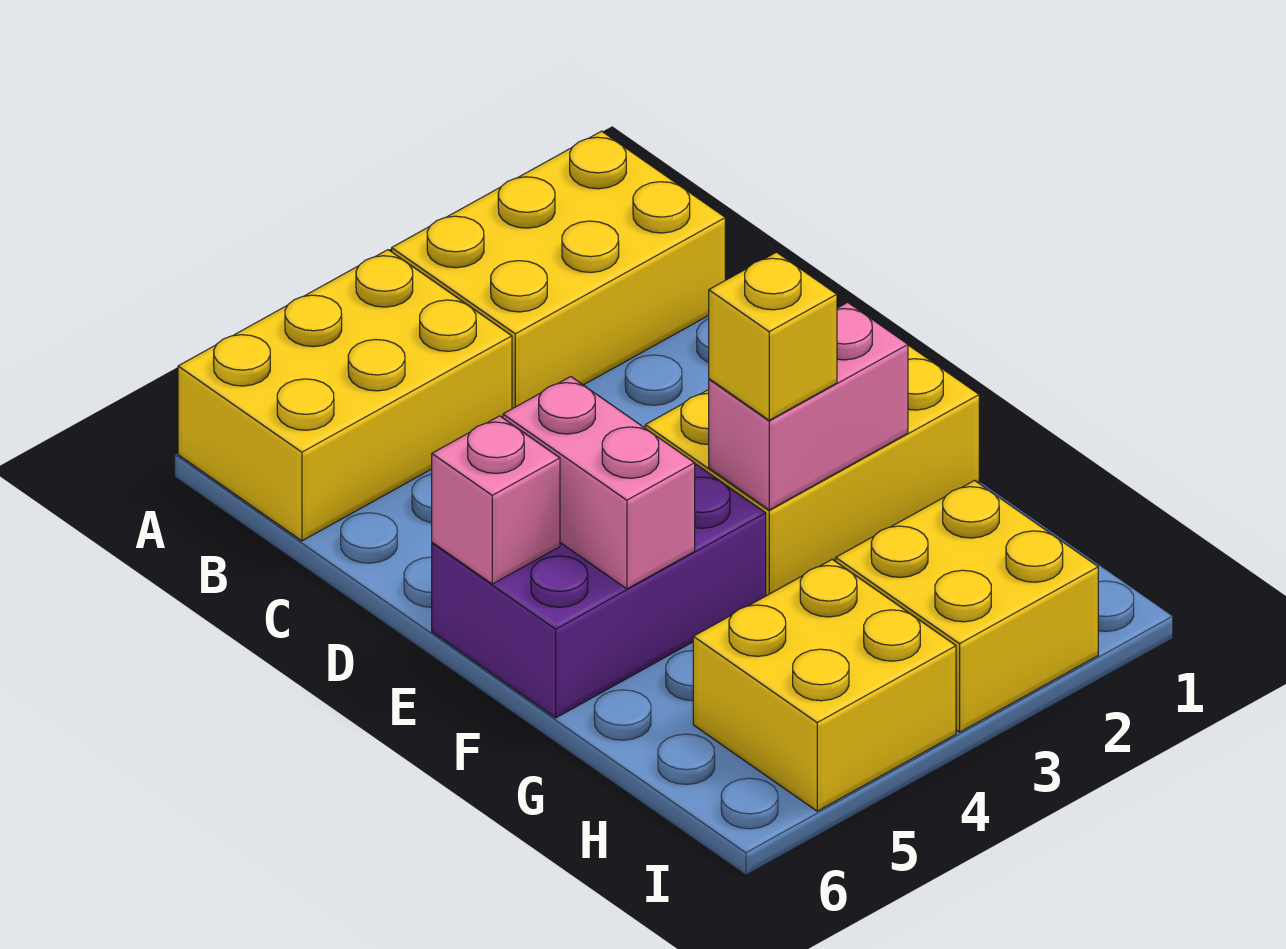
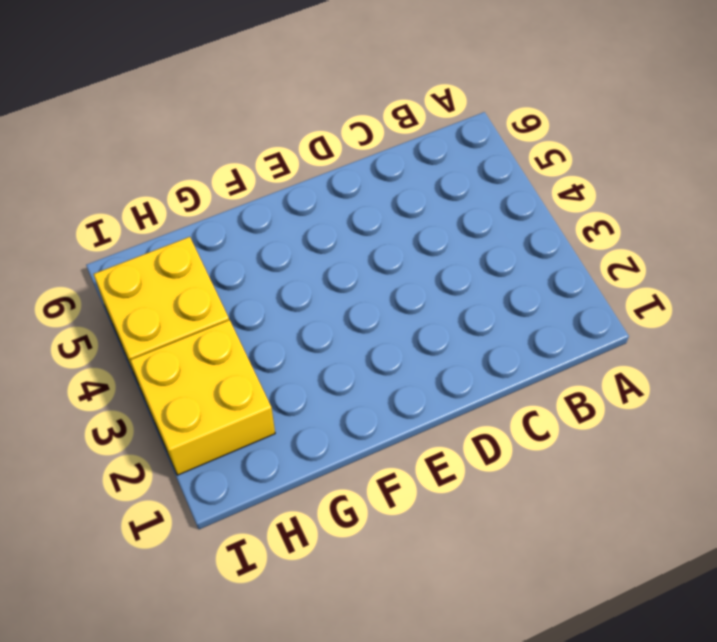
none -> yellow brick A1:B3 level 1
none -> yellow brick A4:B6 level 1

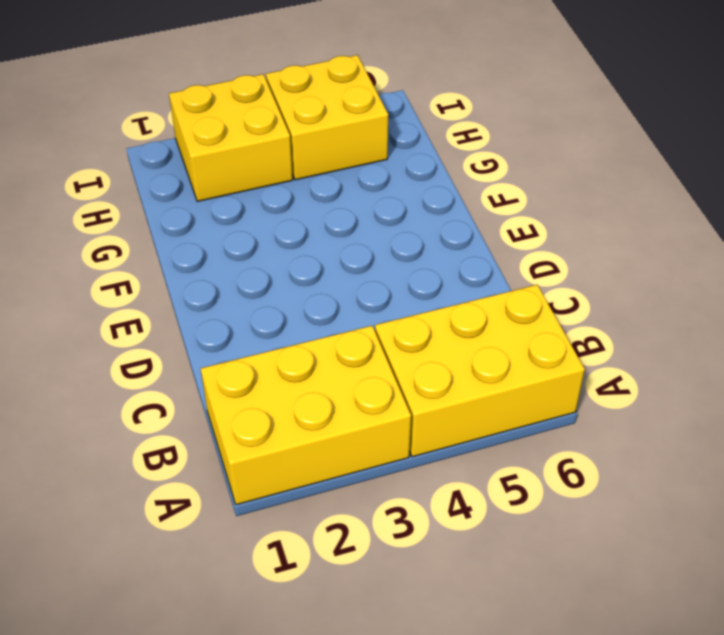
none -> yellow brick E1:F3 level 1
none -> purple brick E4:F6 level 1

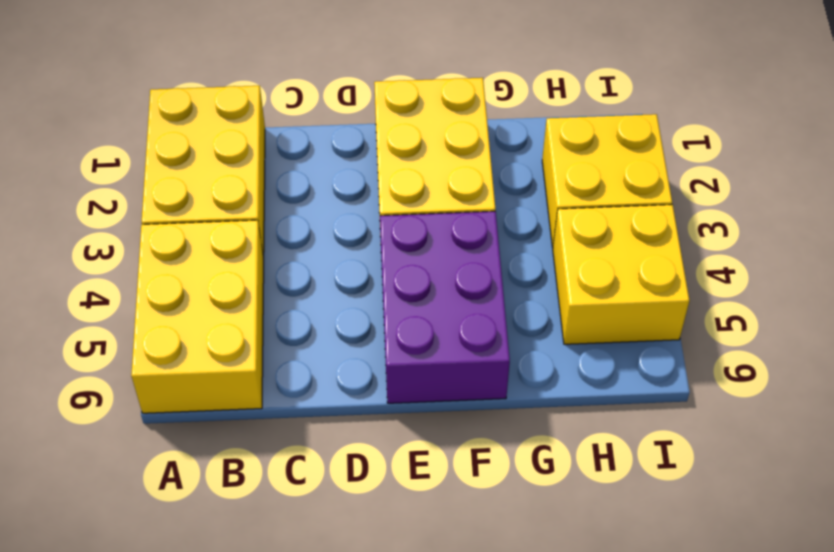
none -> pink brick E5:F5 level 2
none -> pink brick E6 level 2

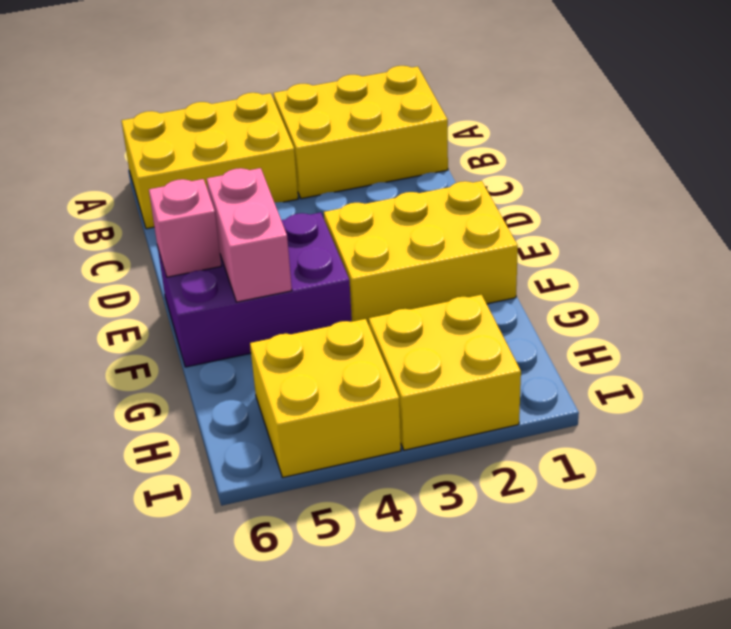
none -> pink brick F2:F3 level 2
none -> yellow brick F3 level 3

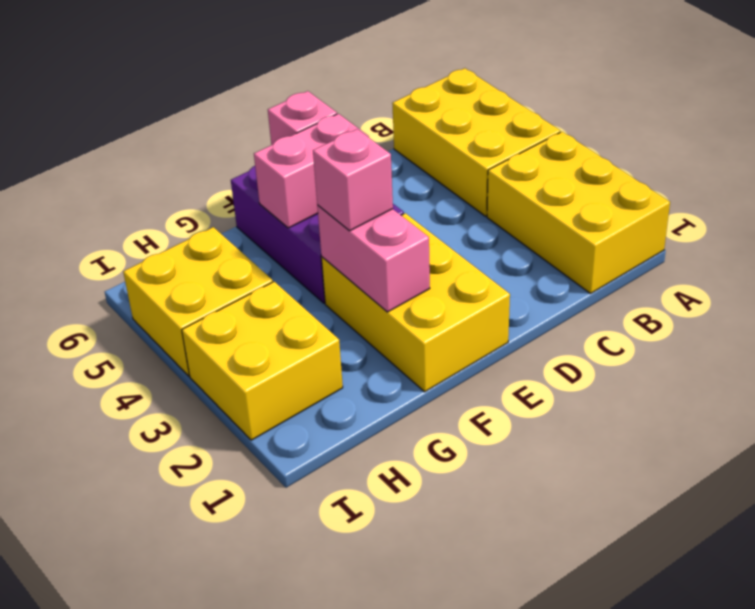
pink brick F3 level 3 -> yellow brick F3 level 3

